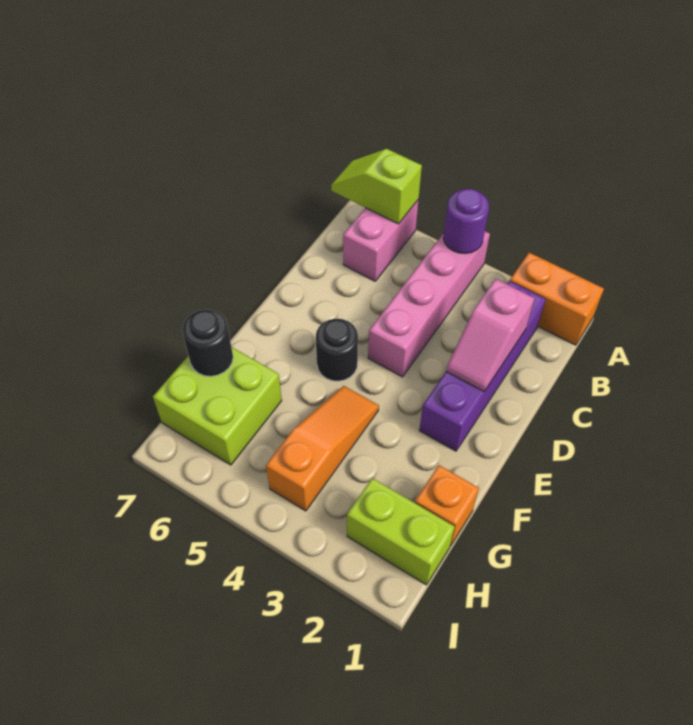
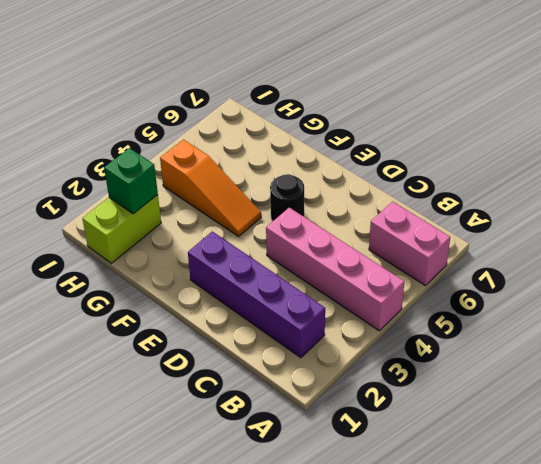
green brick H2 level 2 -> none
none -> orange brick A1:A2 level 1
none -> orange brick G1 level 1
none -> lime brick G6:H7 level 1

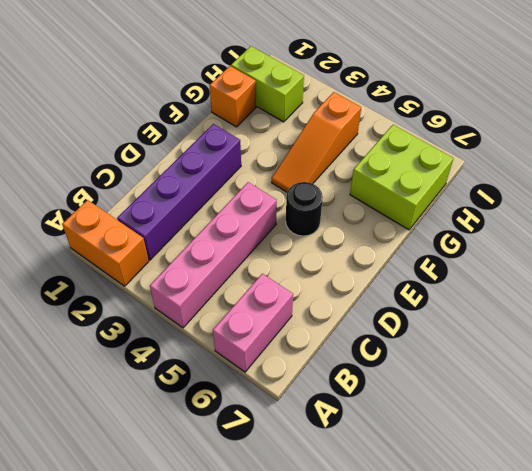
none -> purple round brick A4 level 2
none -> lime slope A6:A7 level 2 top 6
none -> pink slope C2:D2 level 2 top C

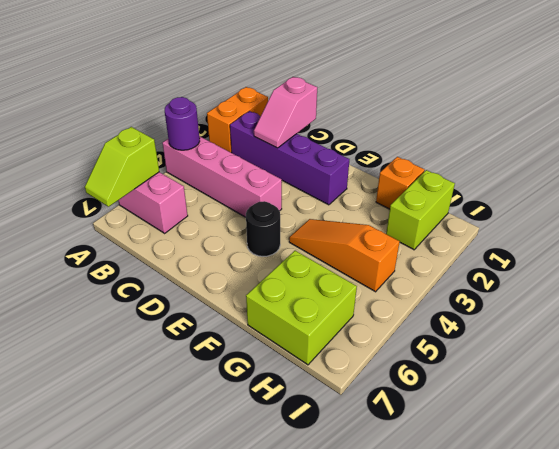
pink slope C1:C2 level 2 top 1 -> pink slope C2:D2 level 2 top C
none -> black round brick G7 level 2

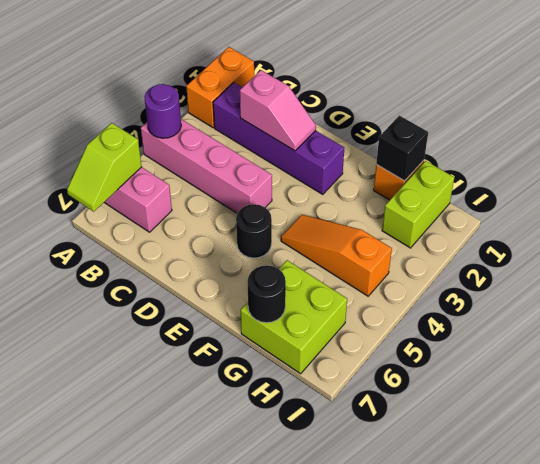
black brick G1 level 2 -> none

